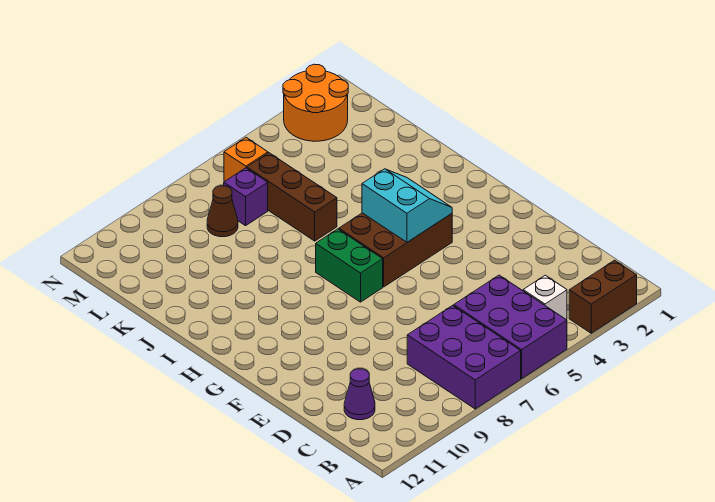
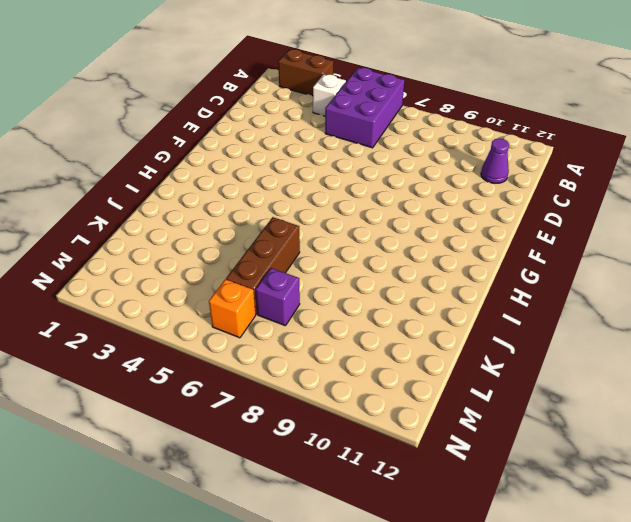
none -> purple brick A7:C8 level 1
none -> brown brick G4:H6 level 1
none -> green brick G7:H7 level 1

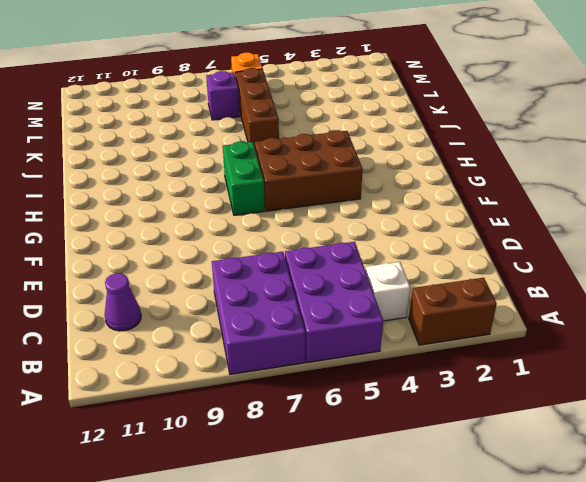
none -> brown cone L8 level 1
none -> orange round brick M2:N3 level 1
none -> cyan slope G4:H5 level 2 top 5

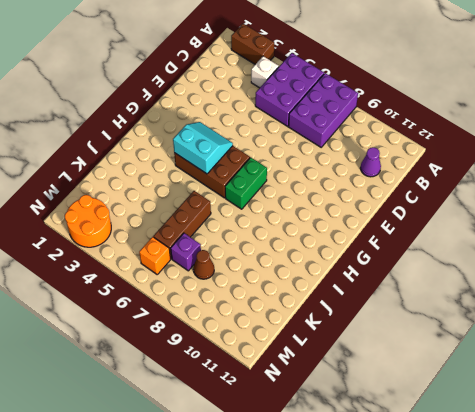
cyan slope G4:H5 level 2 top H -> cyan slope G4:H5 level 2 top 5

